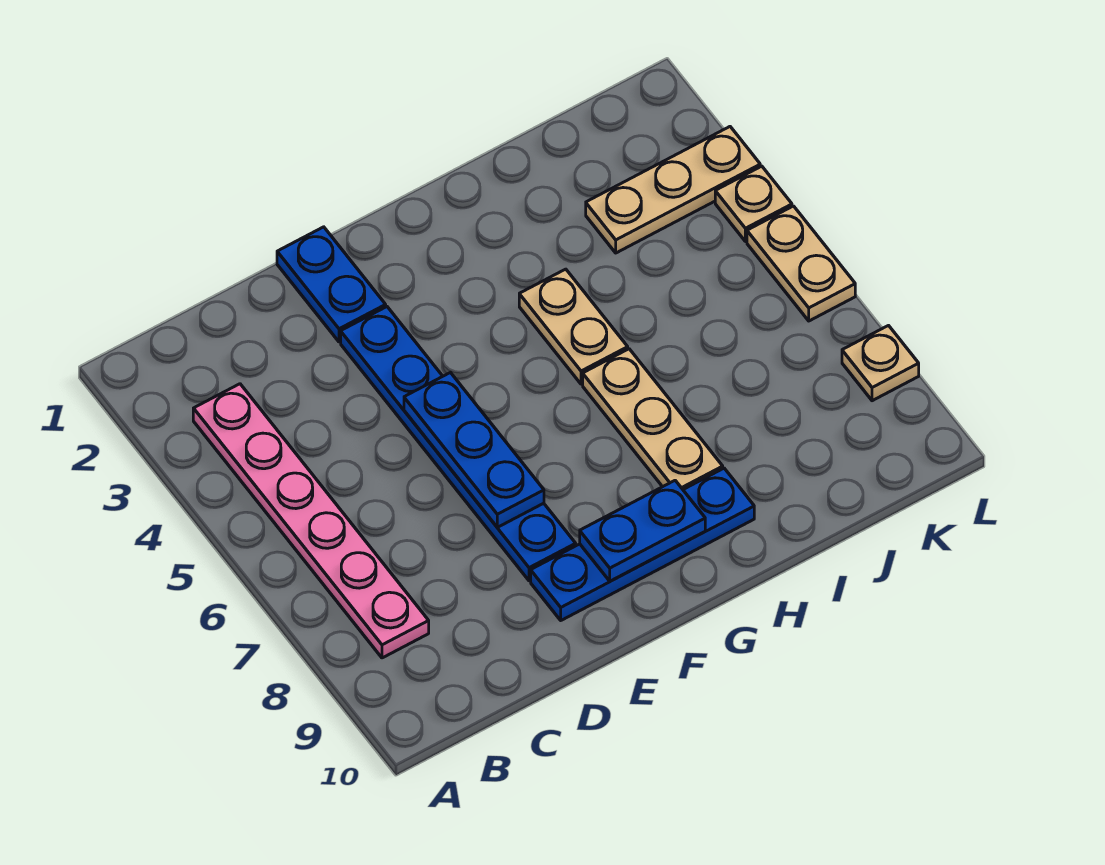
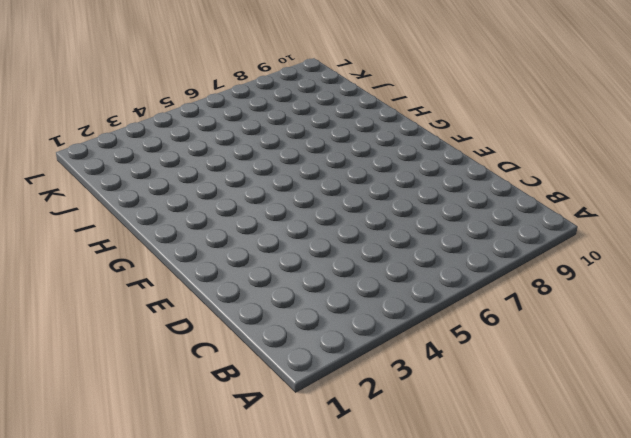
none -> pink plate B3:B8 level 1
none -> blue plate E1:E2 level 1
none -> blue plate E3:E8 level 1

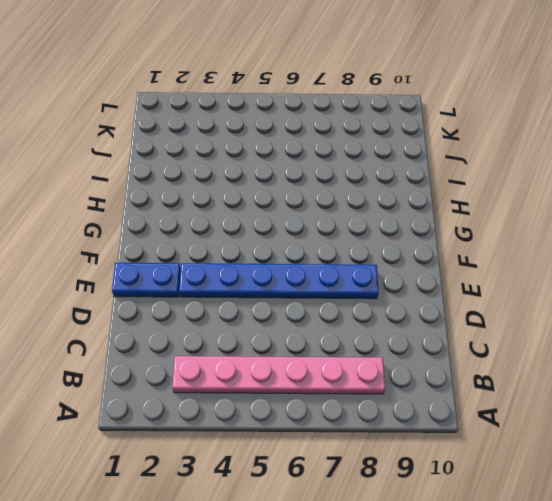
none -> blue plate E9:H9 level 1
none -> tan plate H4:H5 level 1
none -> tan plate H6:H8 level 1

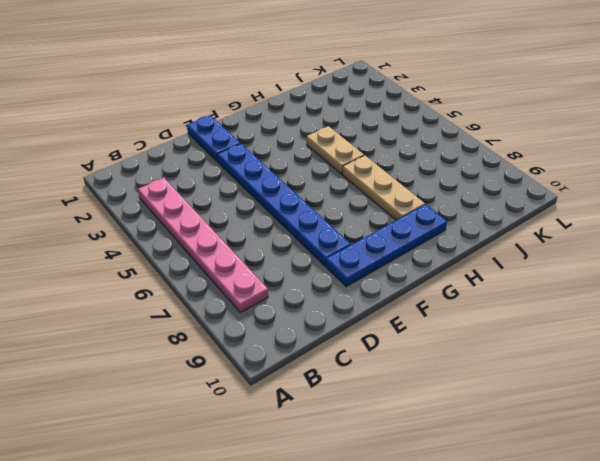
none -> tan plate J3:L3 level 1
none -> tan plate L4 level 1
none -> tan plate L5:L6 level 1

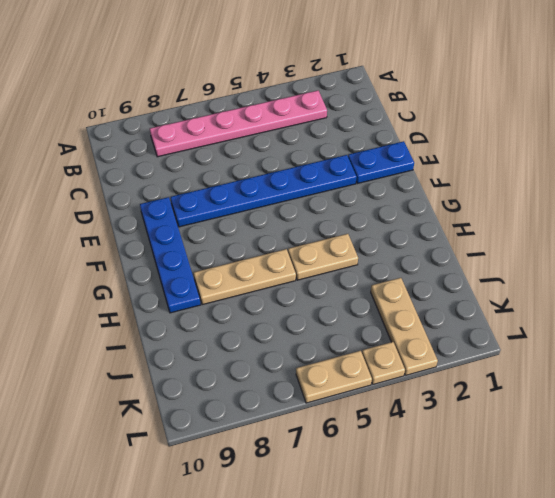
none -> tan plate L8 level 1
none -> blue plate E5:E7 level 2
none -> blue plate F9:G9 level 2

